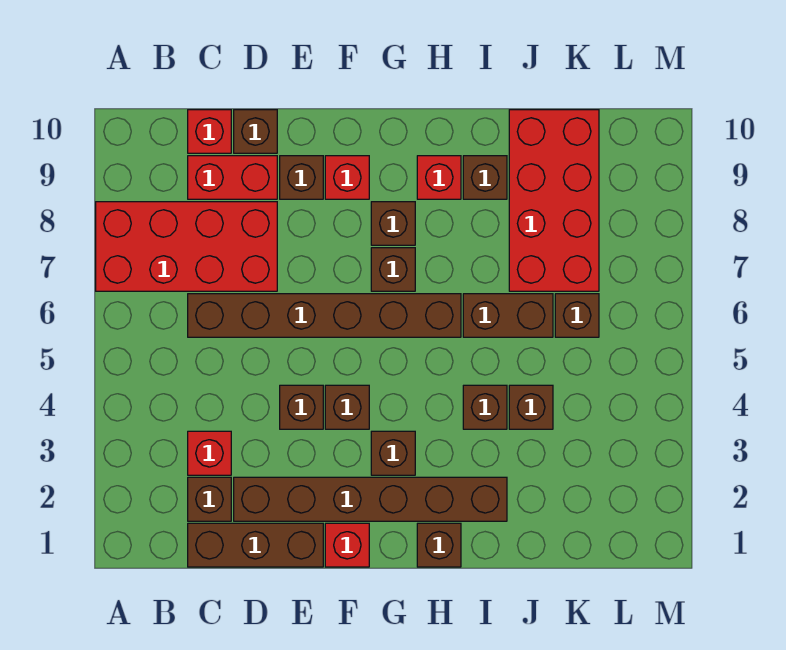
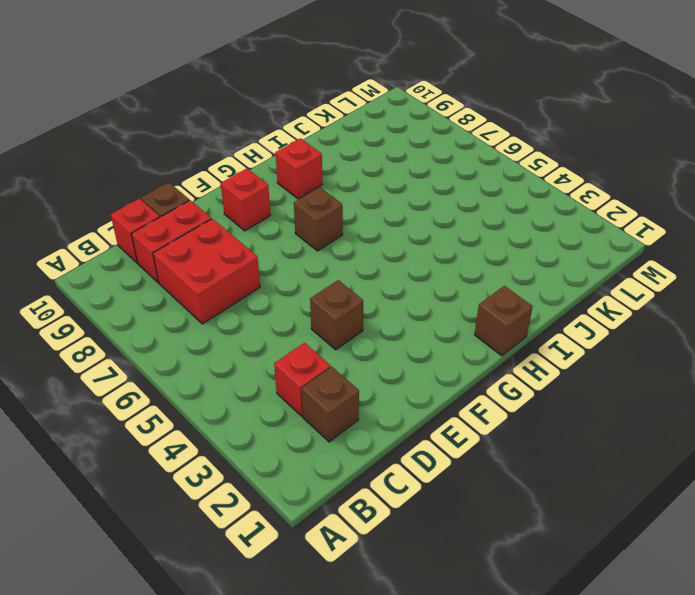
red brick C7:D8 level 1 -> red brick A7:D8 level 1
none -> brown brick C1:E1 level 1
none -> brown brick C6:H6 level 1
none -> brown brick D2:I2 level 1

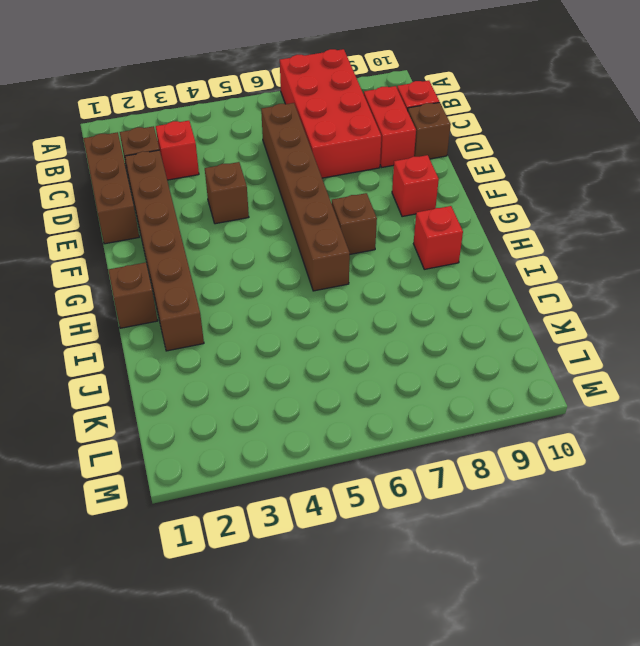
none -> brown brick E9 level 1
none -> red brick F1 level 1
none -> brown brick F4 level 1

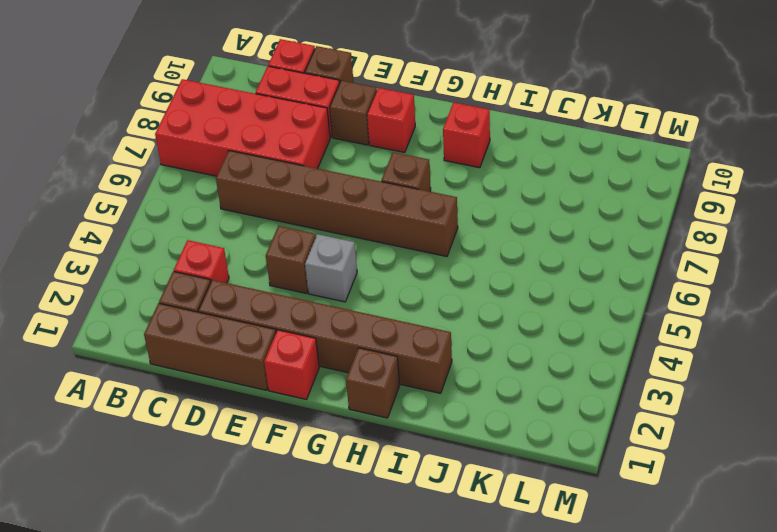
grey brick F4 level 1 -> brown brick F4 level 1
none -> brown brick G3 level 1
none -> brown brick G8 level 1
none -> brown brick I4 level 1

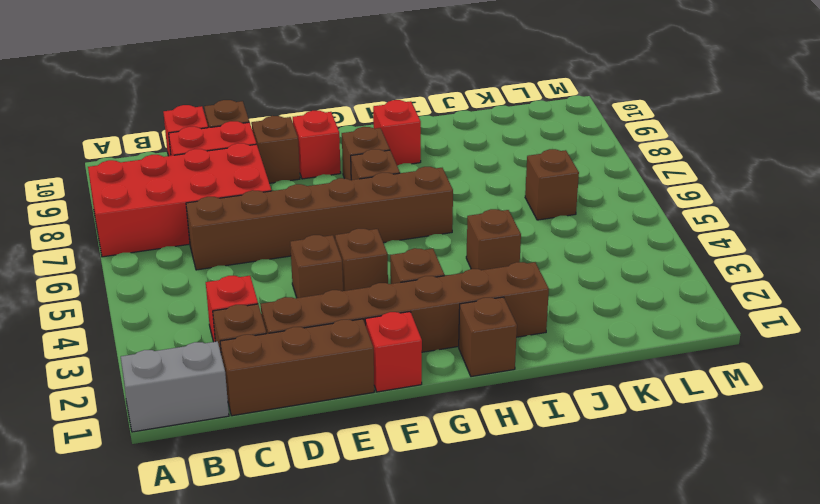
grey brick A1:B1 level 1 -> none
none -> brown brick I6:J6 level 1
none -> brown brick I9 level 1
none -> brown brick J4 level 1

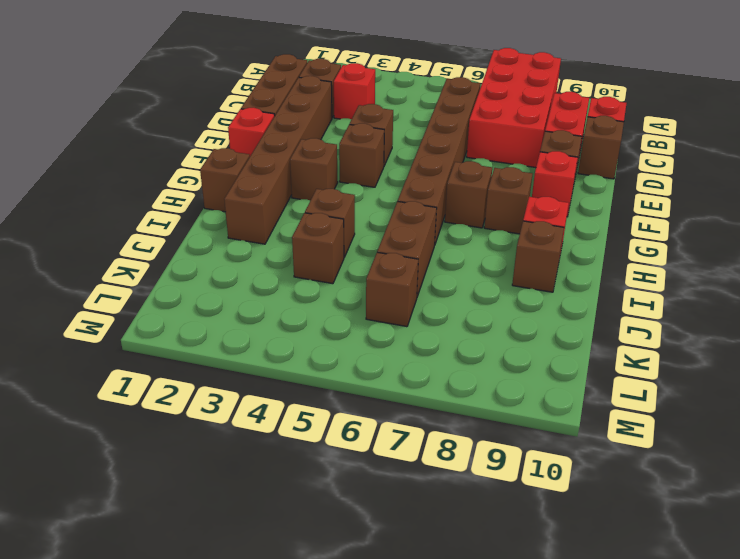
none -> red brick J7:K10 level 1

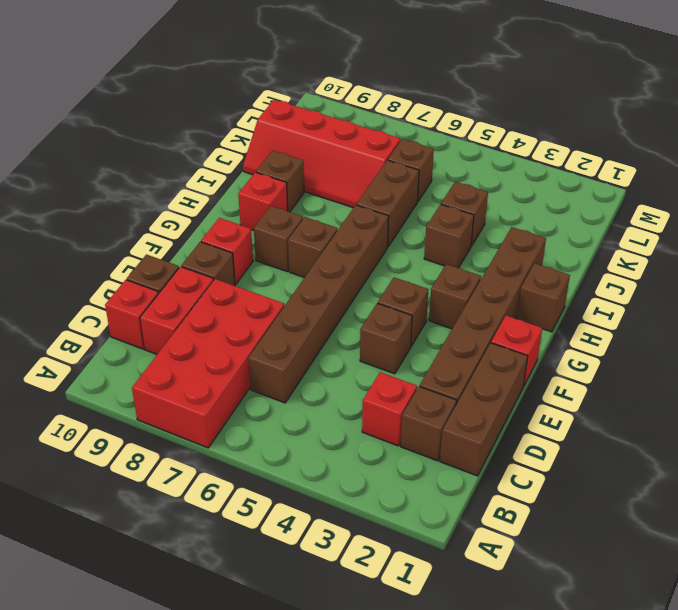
red slope J7:K10 level 1 top K -> red brick J7:K10 level 1

